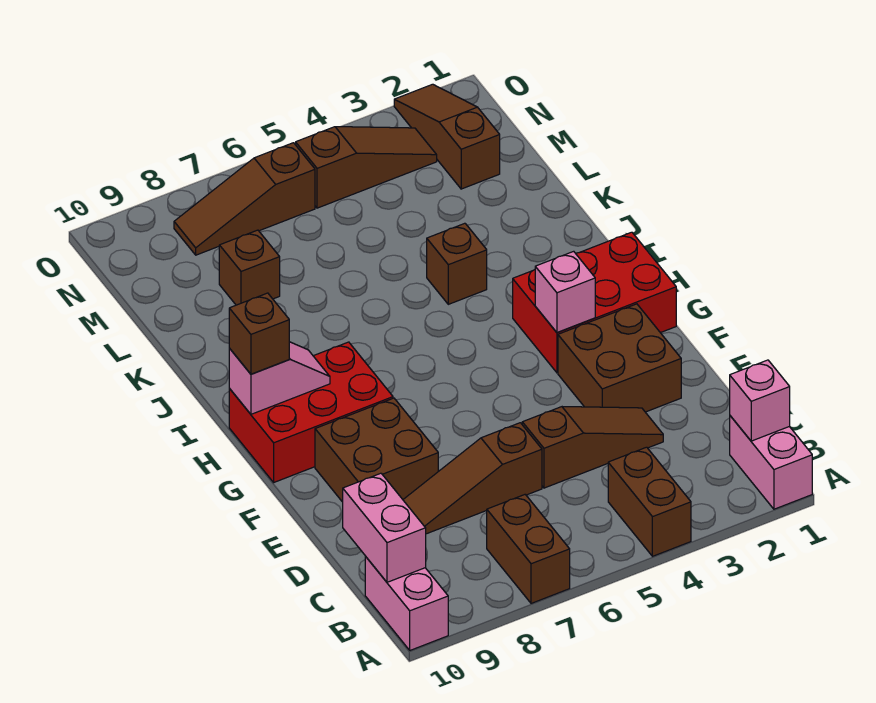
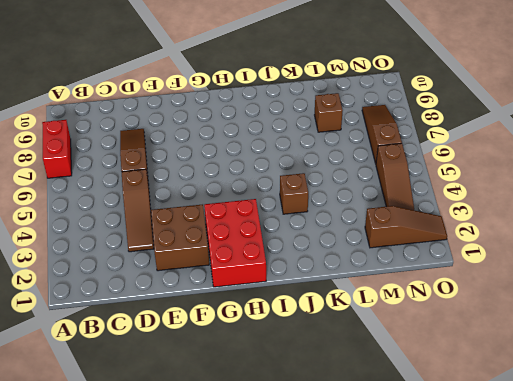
red brick A7:A8 level 1 -> brown brick A7:B7 level 1
none -> pink brick A1:B1 level 1
none -> brown brick A4:B4 level 1
none -> pink brick A10:B10 level 1

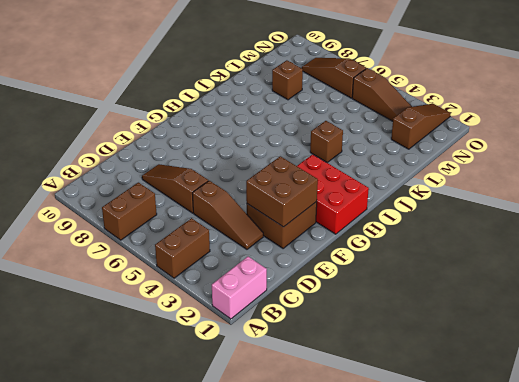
brown brick E2:F3 level 2 -> brown brick E8:F9 level 1
none -> pink brick A10:B10 level 1
none -> red brick G8:H10 level 1
none -> pink brick B1 level 2

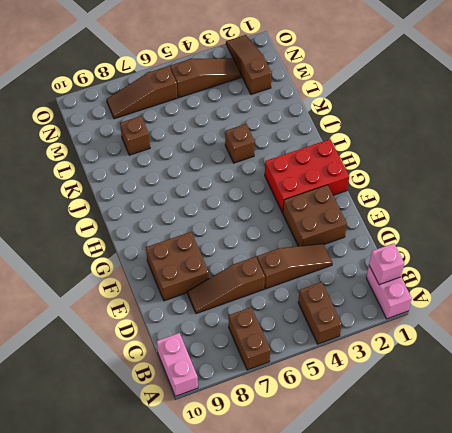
none -> red brick G8:H10 level 1
none -> pink brick B10:C10 level 2
none -> pink brick G3 level 2

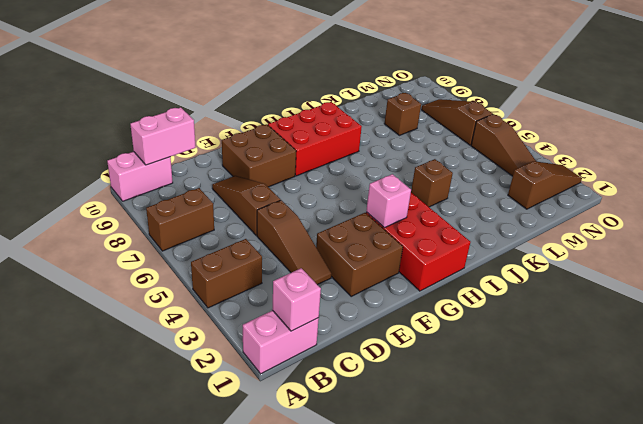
red brick G8:I9 level 1 -> red brick G8:H10 level 1
none -> pink slope H9:H10 level 2 top 10
none -> brown brick H10 level 3

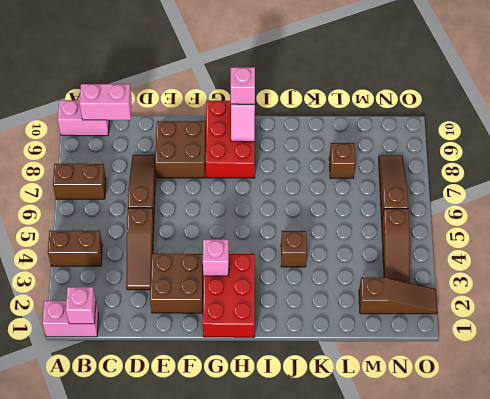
pink brick H10 level 3 -> brown brick H10 level 3

